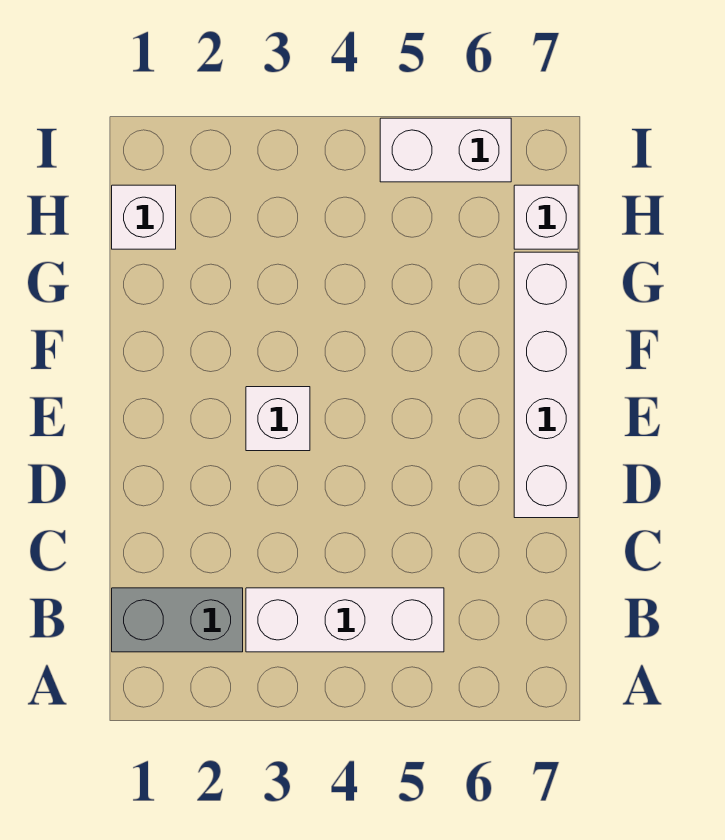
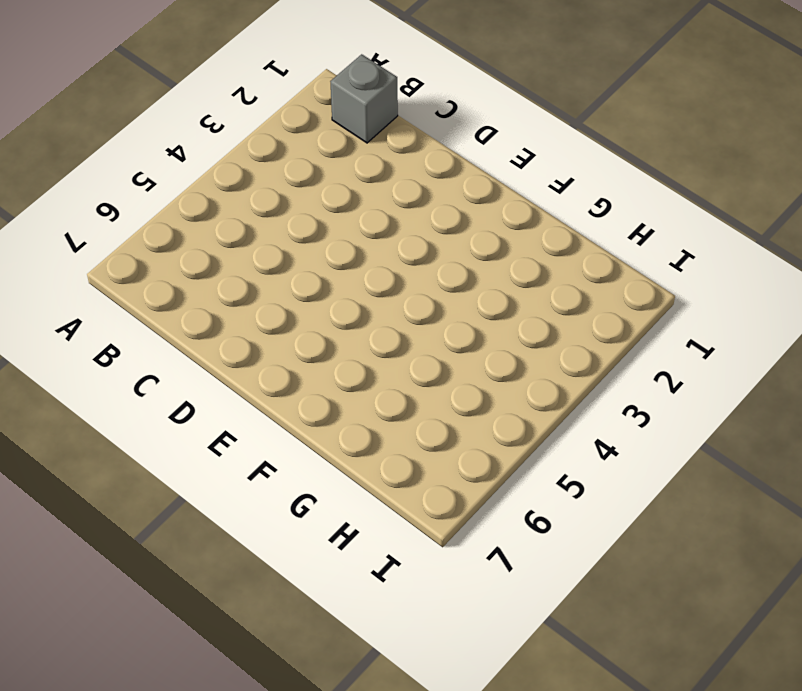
grey brick B1 level 1 -> grey brick B1:B2 level 1
none -> white brick B3:B5 level 1
none -> white brick D7:G7 level 1

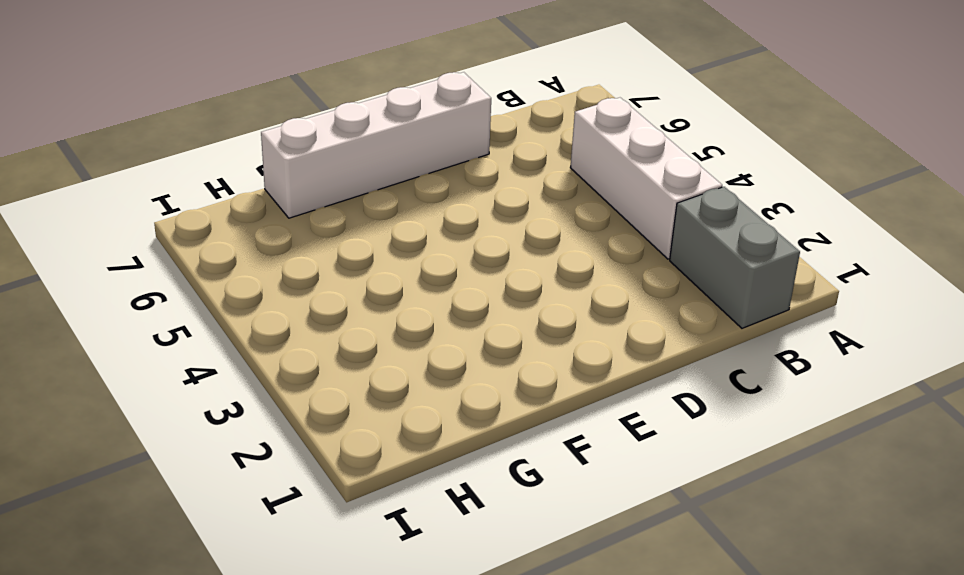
none -> white brick E3 level 1
none -> white brick H1 level 1

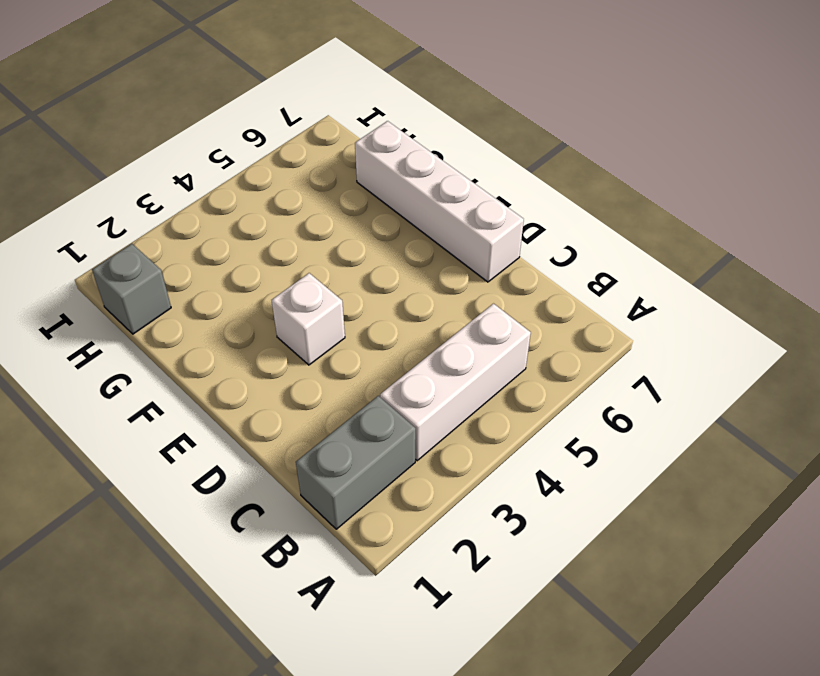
grey brick H1 level 1 -> white brick H1 level 1
none -> white brick H7 level 1
none -> white brick I5:I6 level 1

